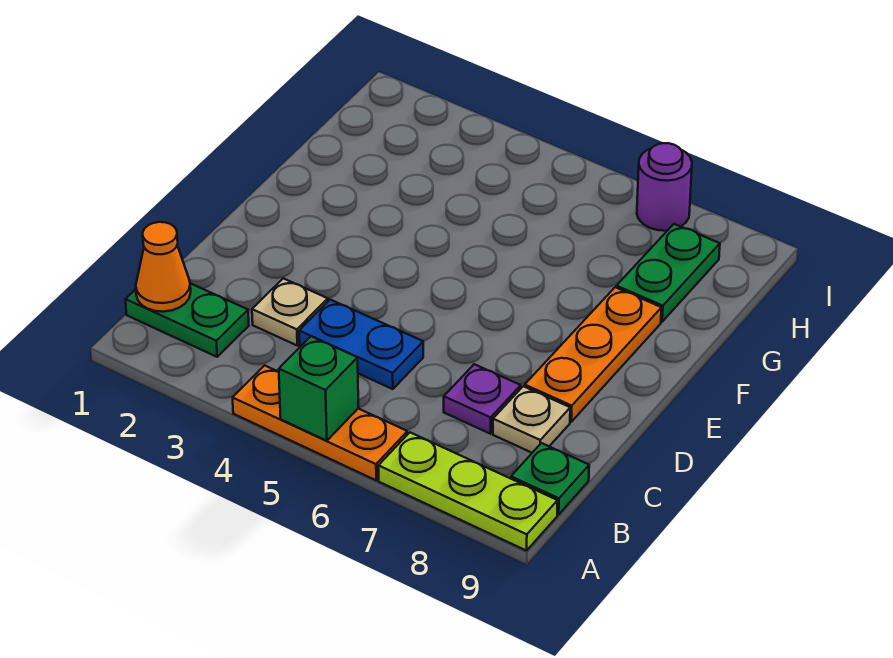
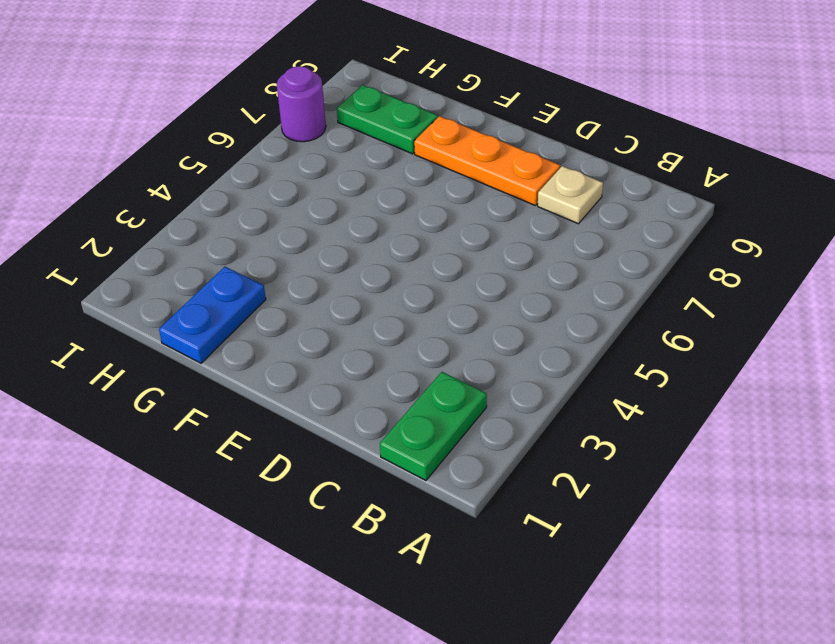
blue plate G1:G2 level 1 -> blue plate C4:C5 level 1
none -> orange plate A4:A6 level 1
none -> lime plate A7:A9 level 1
none -> green plate B9 level 1

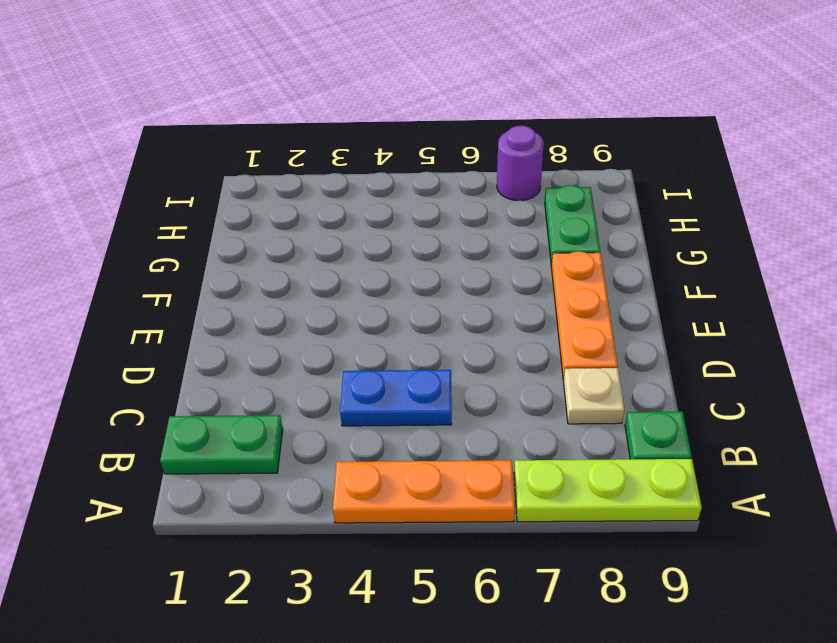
none -> tan plate C3 level 1
none -> purple plate C7 level 1
none -> green brick A5 level 2

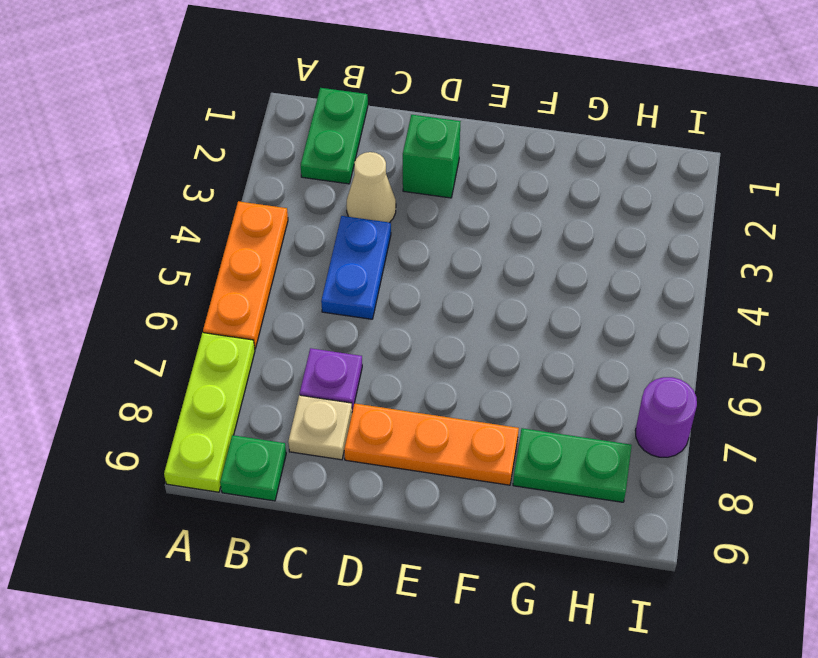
tan cone C3 level 1 -> tan plate C3 level 1
green brick D2 level 1 -> green brick A5 level 2
none -> orange cone B1 level 2

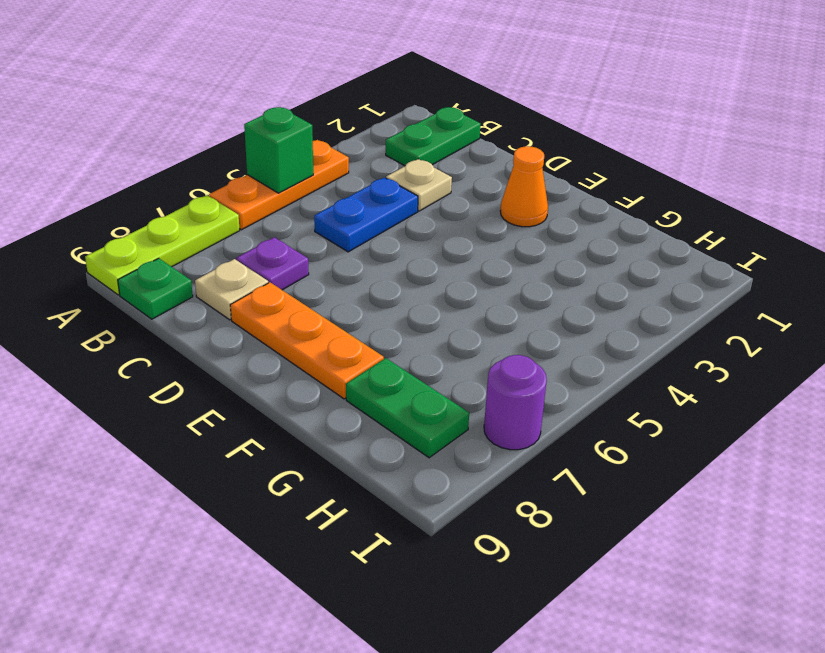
orange cone E2 level 1 -> orange cone B1 level 2

